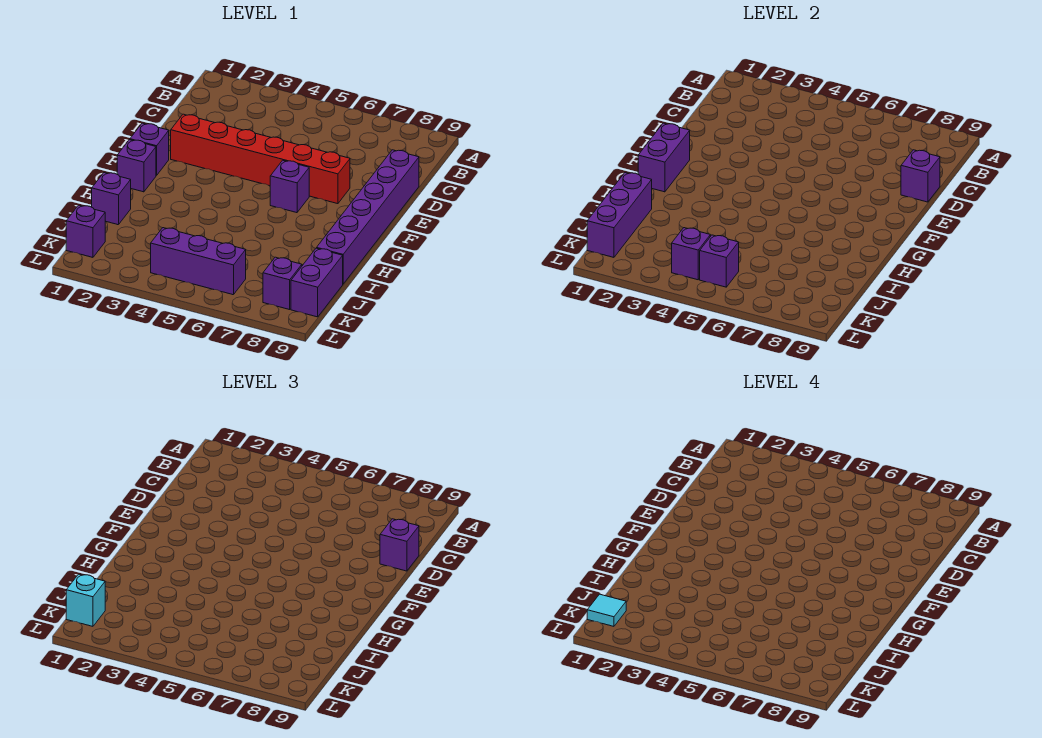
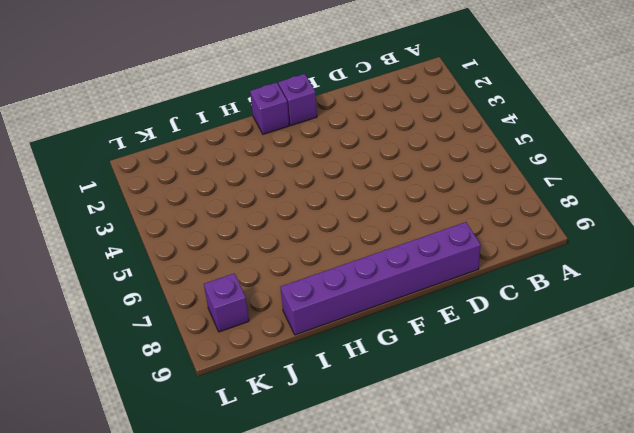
none -> red brick E2:E7 level 1
none -> purple brick F6 level 1
none -> purple brick I1 level 1

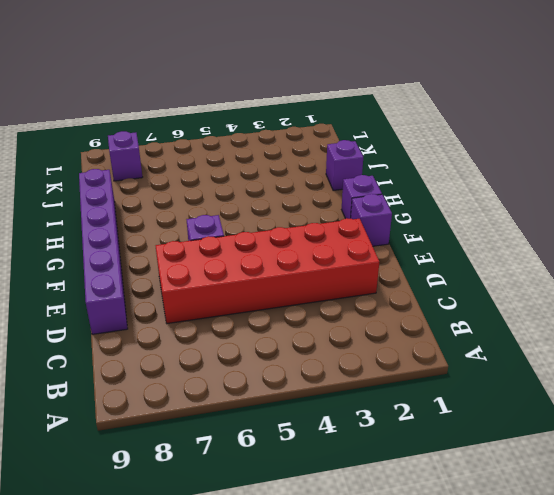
red brick D2:E7 level 1 -> red brick E2:E7 level 1
none -> purple brick J9:K9 level 1
none -> purple brick K1 level 1
none -> purple brick K4:K6 level 1

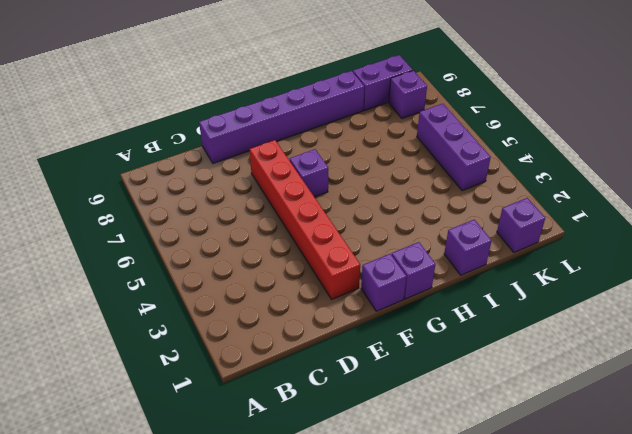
none -> purple brick D9 level 2
none -> purple brick F1:G1 level 2
none -> purple brick I1:K1 level 2

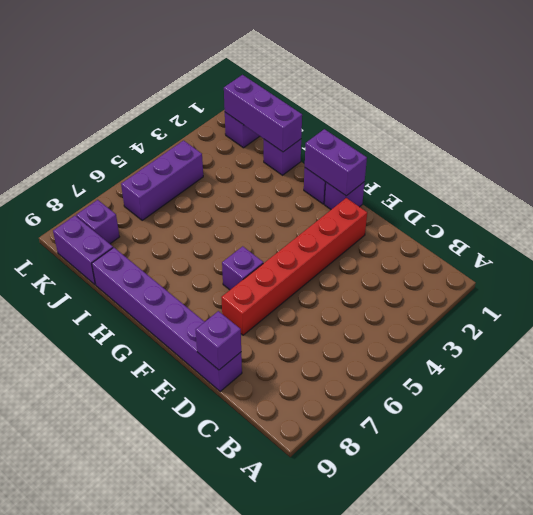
none -> purple brick K4 level 2
none -> purple brick K5 level 2
none -> purple brick D9 level 3

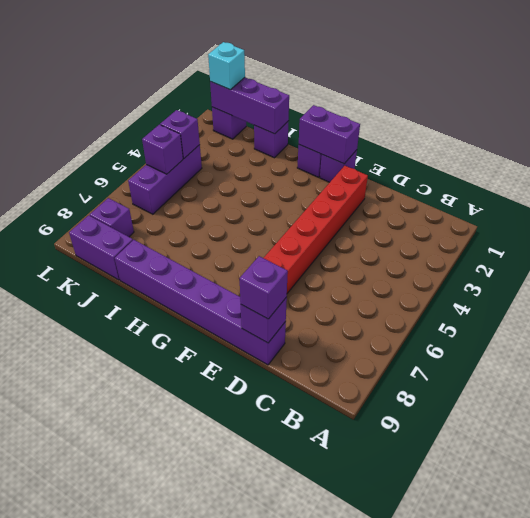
none -> purple brick F6 level 1
none -> cyan tile K1 level 4

